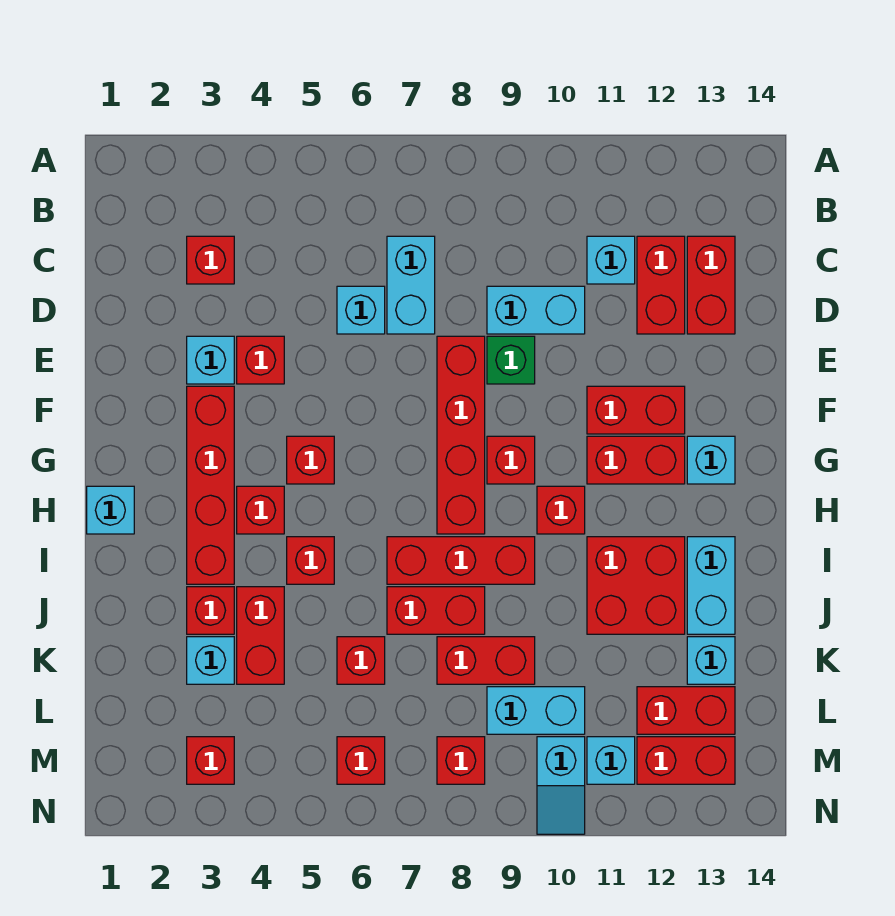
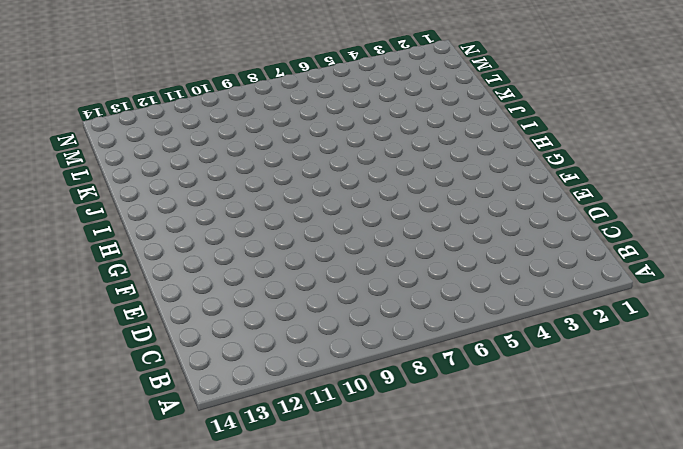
none -> red brick C3 level 1
none -> cyan brick C7:D7 level 1
none -> cyan brick C11 level 1
none -> red brick C12:D12 level 1

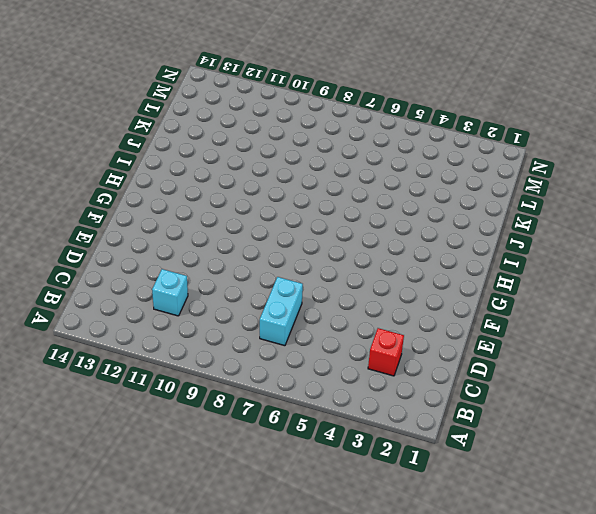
none -> red brick C12:D12 level 1
none -> red brick C13:D13 level 1
none -> cyan brick D6 level 1
none -> cyan brick D9:D10 level 1

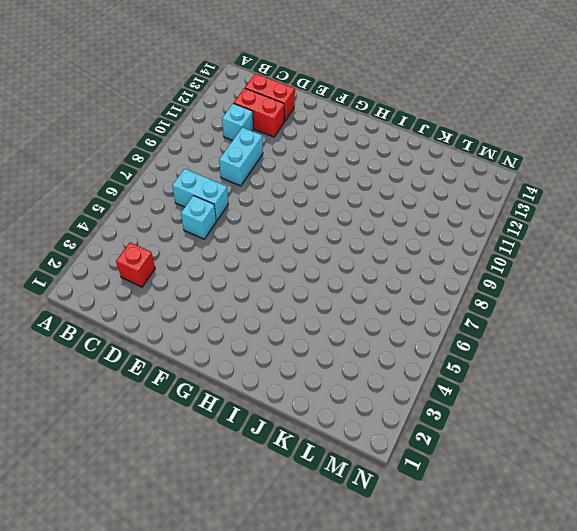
none -> cyan brick E3 level 1
none -> red brick E4 level 1
none -> red brick E8:H8 level 1
none -> green brick E9 level 1

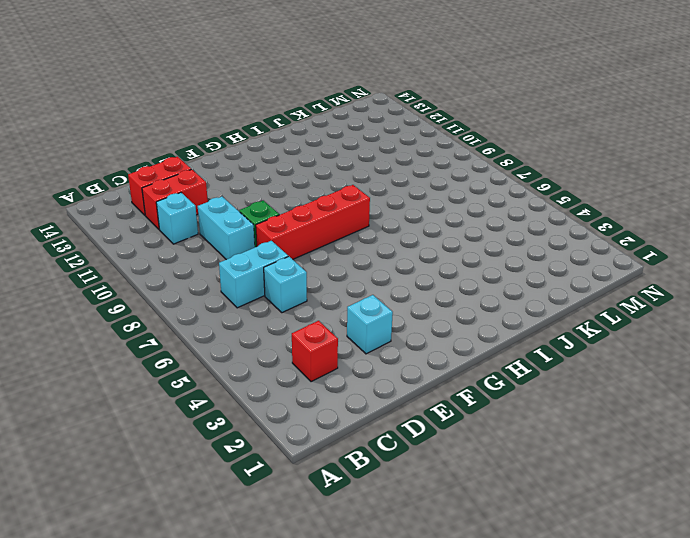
none -> red brick E4 level 1
none -> red brick F3:I3 level 1
none -> red brick F11:F12 level 1
none -> red brick G5 level 1

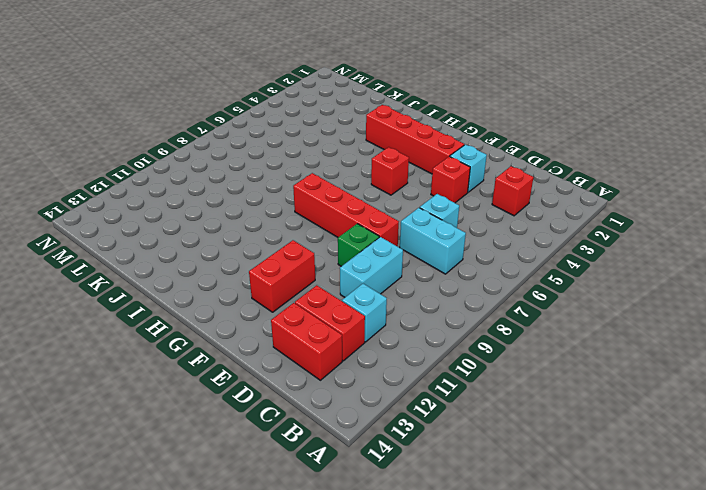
none -> red brick G9 level 1
none -> red brick G11:G12 level 1
none -> cyan brick G13 level 1
none -> cyan brick H1 level 1

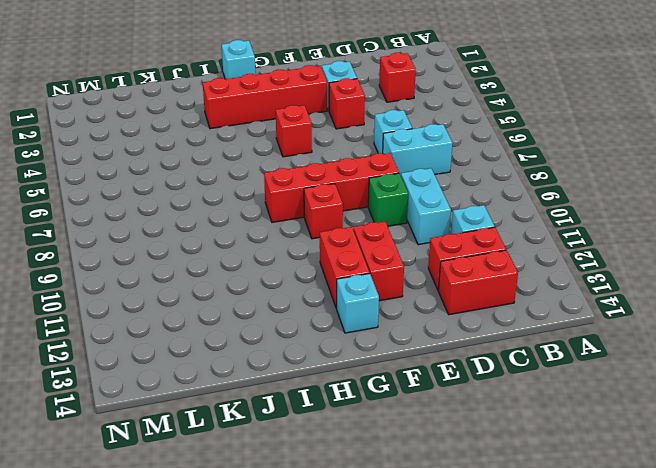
none -> red brick H4 level 1
none -> red brick H10 level 1
none -> red brick I5 level 1
none -> red brick I7:I9 level 1

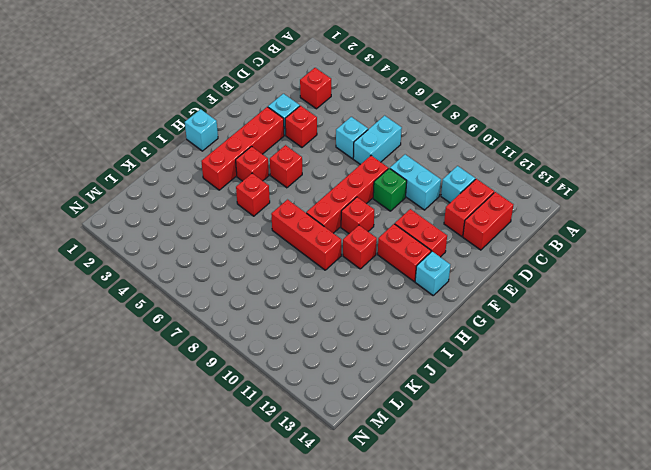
none -> red brick I11:J12 level 1
none -> cyan brick I13:J13 level 1
none -> red brick J3 level 1
none -> red brick J4:K4 level 1

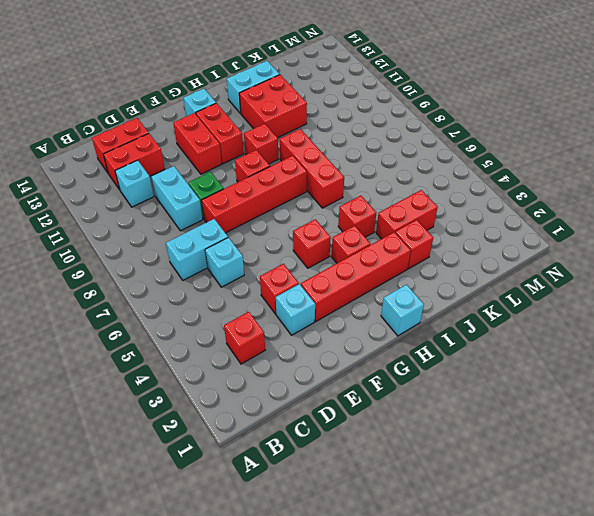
none -> red brick J7:J8 level 1
none -> cyan brick K3 level 1
none -> red brick K6 level 1
none -> red brick K8:K9 level 1

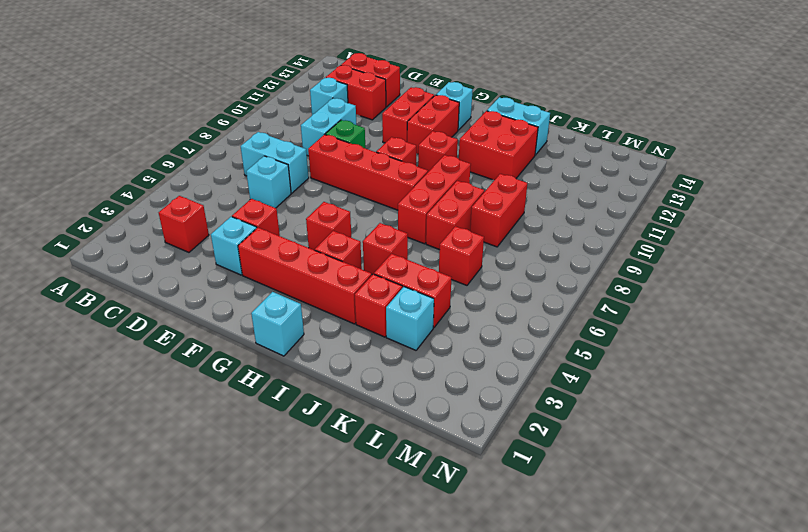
none -> cyan brick K13 level 1
none -> cyan brick L9:L10 level 1
none -> red brick L12:L13 level 1
none -> red brick M3 level 1

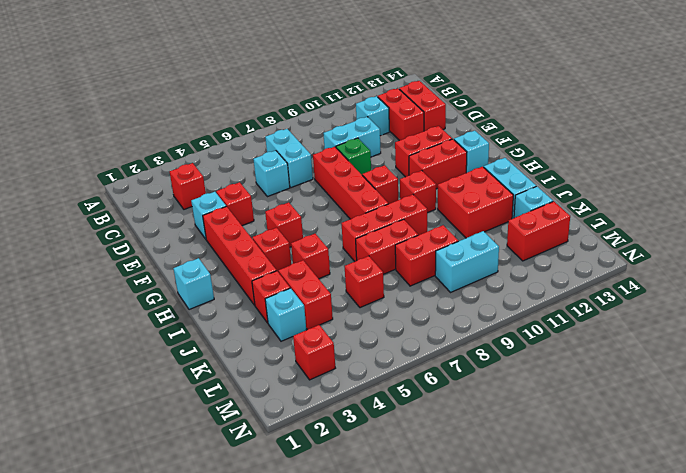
none -> red brick M6 level 1
none -> red brick M8 level 1
none -> cyan slope M10:N10 level 1 top M
none -> cyan brick M11 level 1

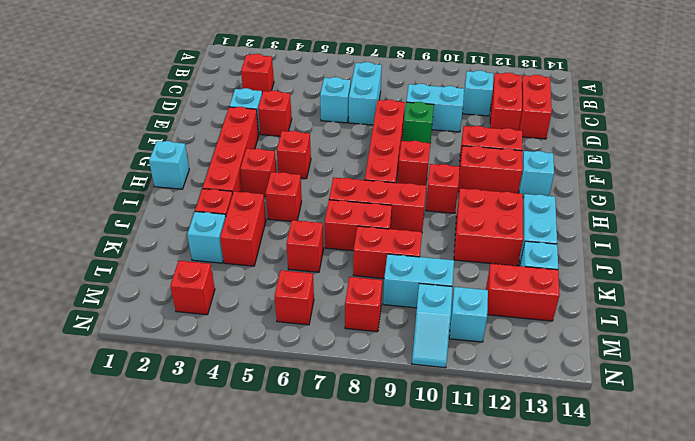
none -> red brick M12:M13 level 1

